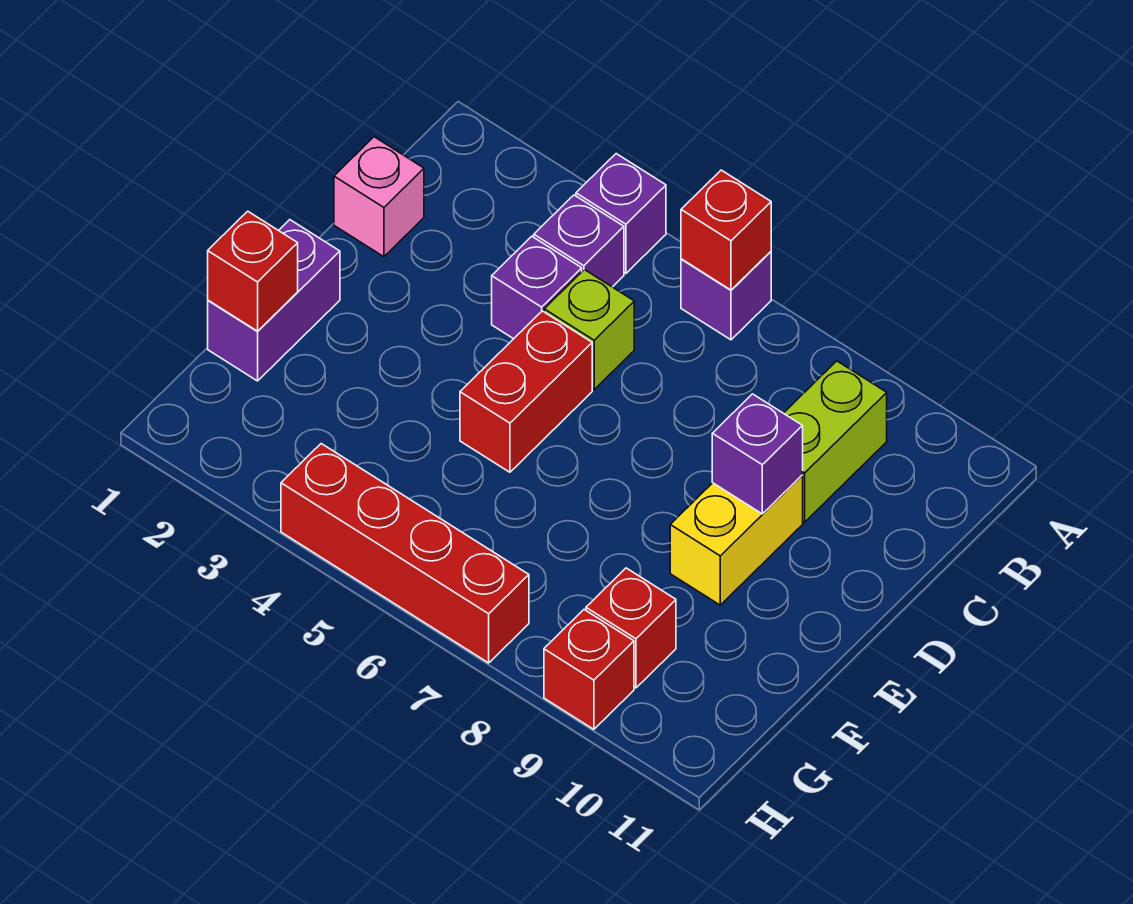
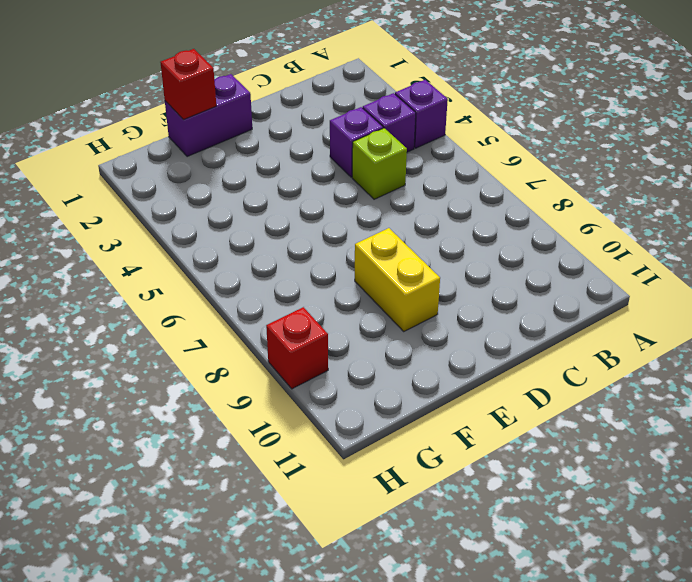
yellow brick E8:E9 level 1 -> yellow brick D9:E9 level 1
none -> purple brick A6 level 1
none -> lime brick B9:C9 level 1
none -> pink brick C1 level 1

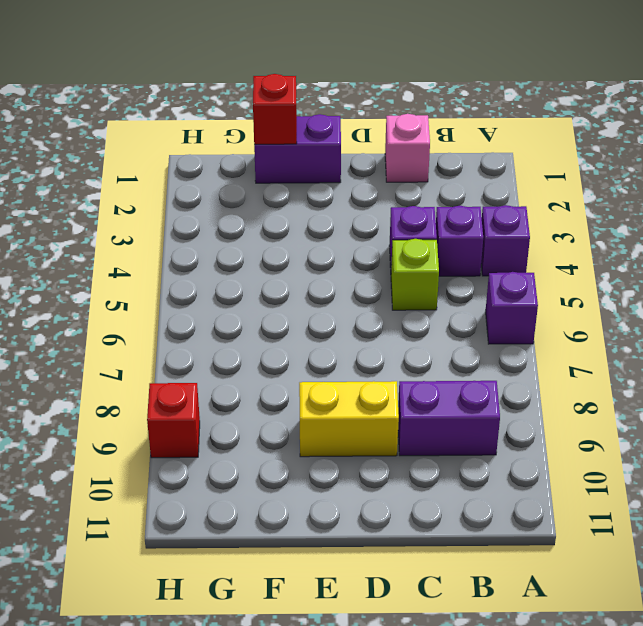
purple brick B9:C9 level 1 -> lime brick B9:C9 level 1
none -> red brick D5:E5 level 1
none -> red brick G9 level 1
none -> red brick H4:H7 level 1

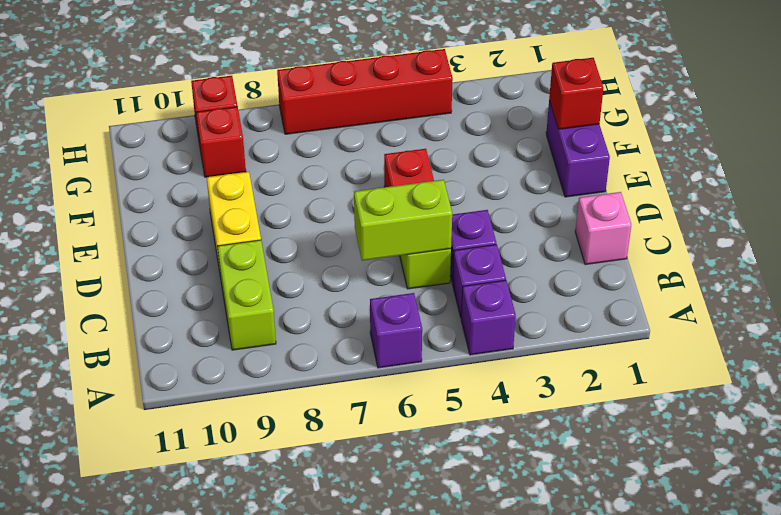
lime brick C5:C6 level 2 -> none
none -> red brick A6 level 2
none -> purple brick D9 level 2

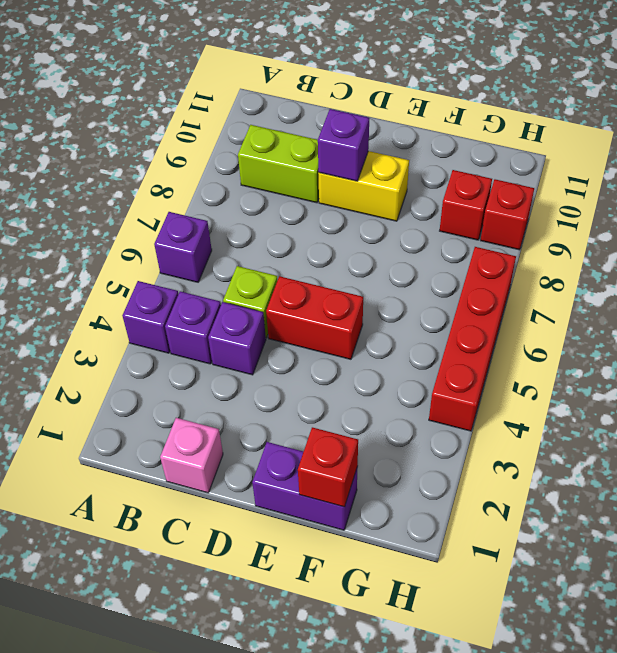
none -> red brick A6 level 2

